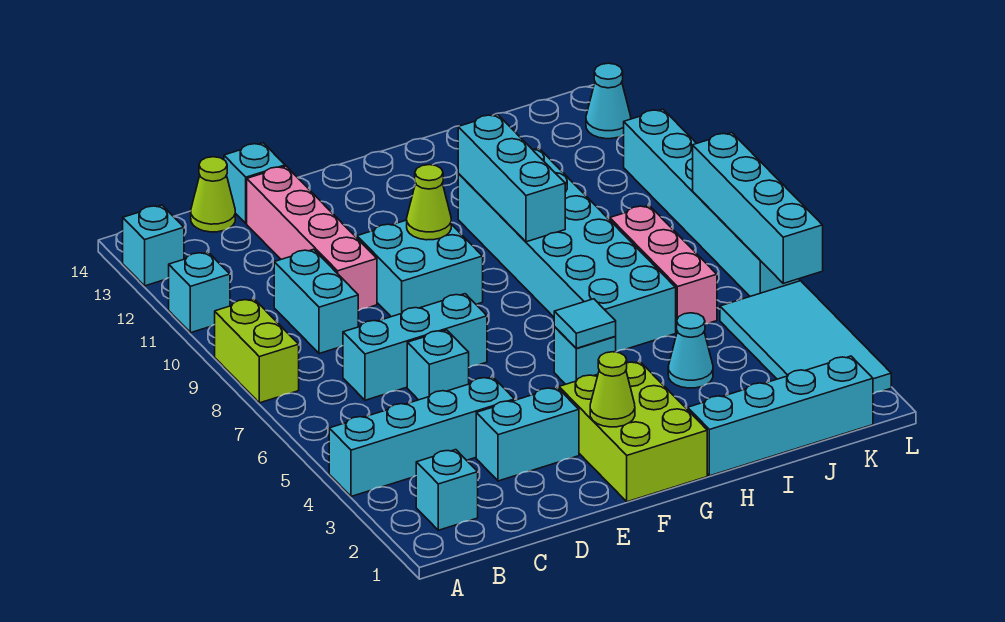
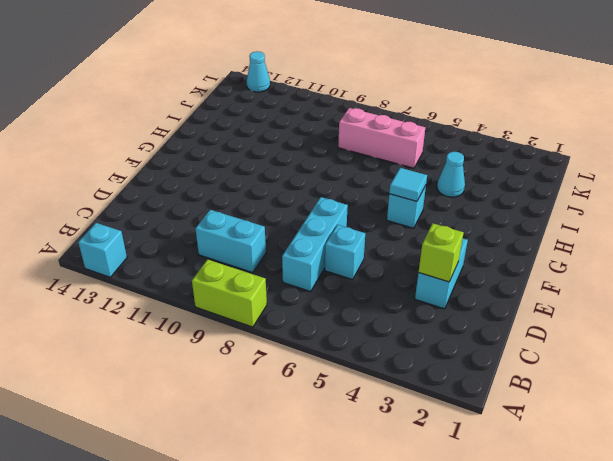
lime brick D3 level 2 -> none
none -> cyan brick A4:D4 level 1
none -> cyan brick A11 level 1
none -> cyan brick B2 level 1

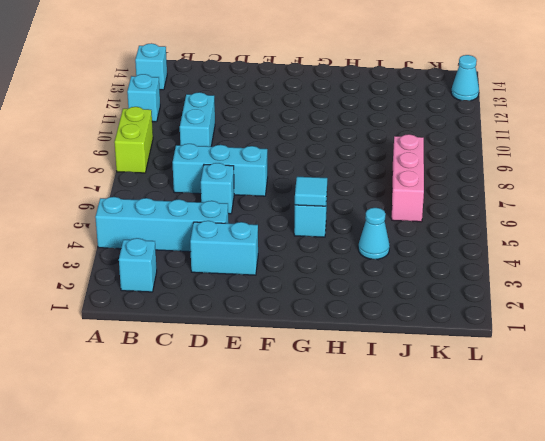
none -> lime cone C14 level 1
none -> pink brick D10:D13 level 1
none -> cyan brick D14 level 1

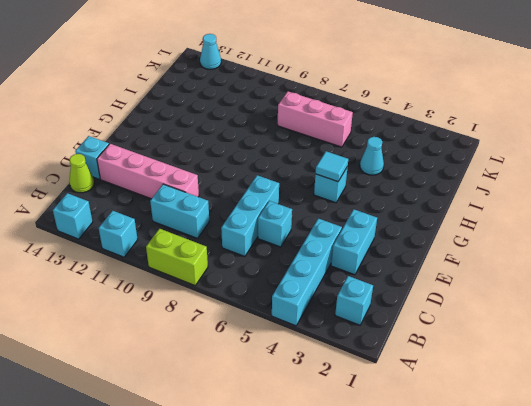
none -> cyan brick E9:F10 level 1
none -> lime brick F1:G3 level 1
none -> cyan brick H1:K1 level 1

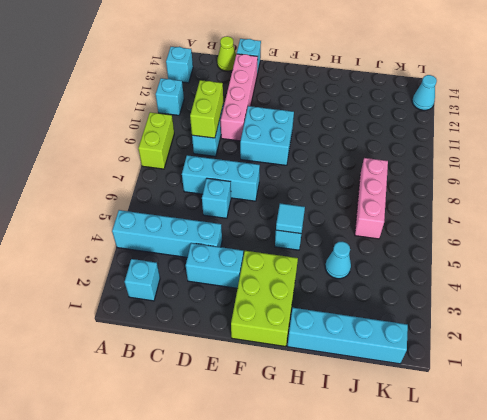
lime brick C9:C10 level 2 -> none
none -> cyan brick H6:I11 level 1
none -> cyan tile K2:L5 level 1
none -> cyan brick L6:L11 level 1

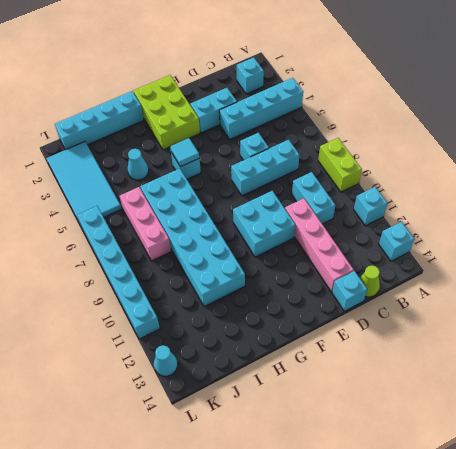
none -> lime cone F2 level 2
none -> lime cone F10 level 2
none -> cyan brick H9:H11 level 2

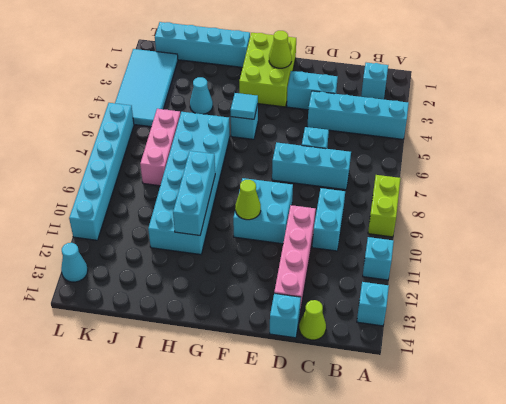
none -> cyan brick L5:L8 level 2

